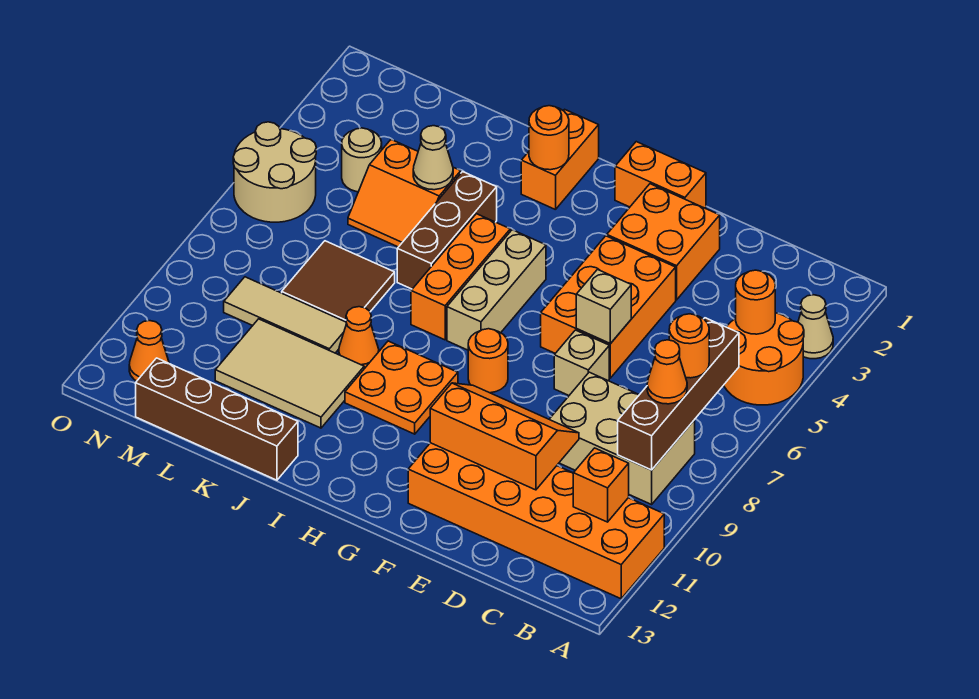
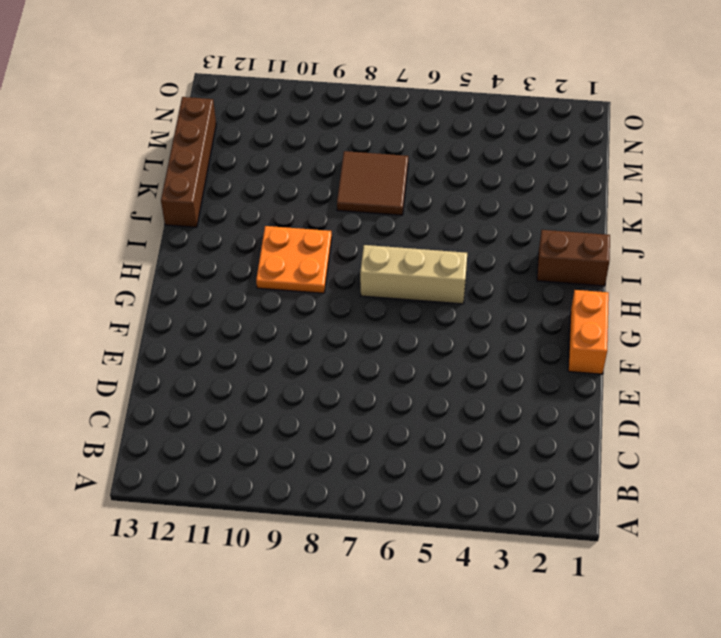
brown brick I1:I2 level 1 -> orange brick I1:I2 level 1
none -> tan cone A3 level 1
none -> orange round brick A4:B5 level 1
none -> orange brick A11:F12 level 1
none -> tan brick B8:D9 level 1

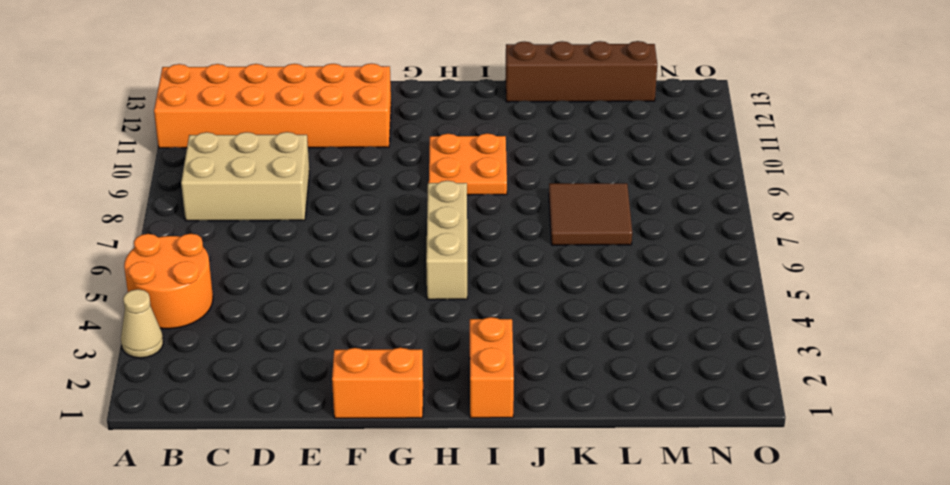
none -> orange brick E2:F3 level 1
none -> orange brick E4:F6 level 1
none -> tan brick E7 level 1
none -> orange round brick G8 level 1

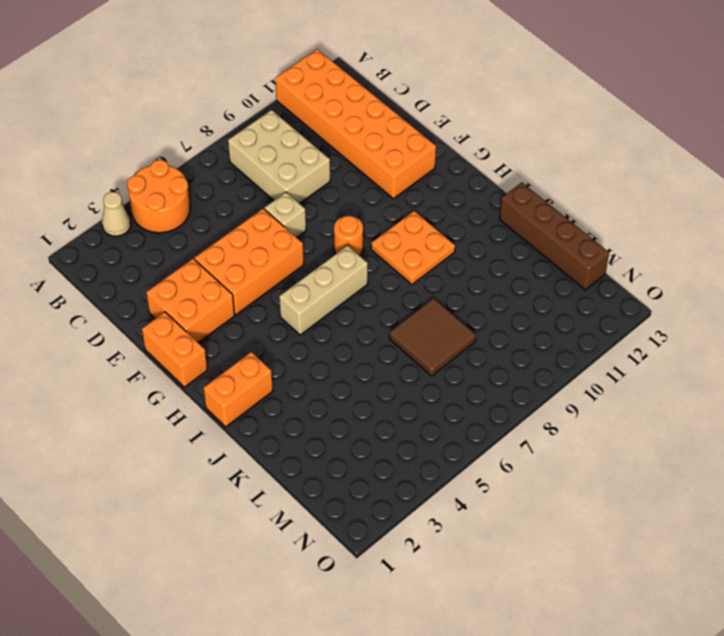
none -> orange brick I5:I7 level 1
none -> brown brick J4:J6 level 1
none -> orange cone J9 level 1
none -> tan tile J10:L11 level 1

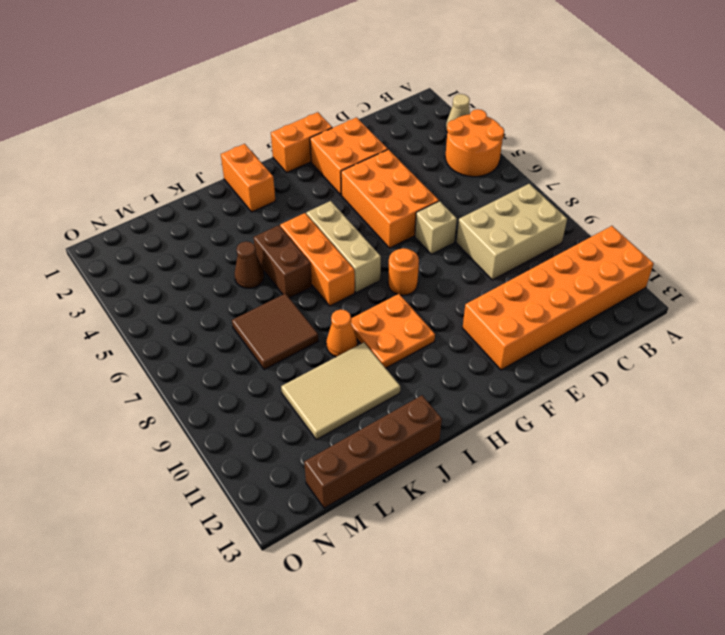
brown brick J5:J6 level 1 -> brown brick J4:J6 level 1
brown cone K5 level 1 -> orange slope K4:L5 level 1 top 4
none -> tan tile K9:M9 level 1
none -> tan round brick M4 level 1
none -> tan round brick N5:O6 level 1
none -> orange cone N12 level 1

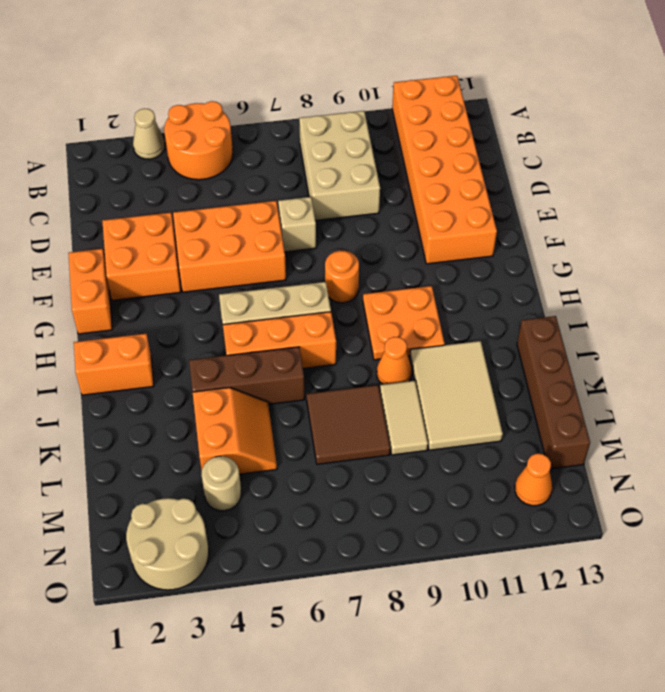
tan tile K9:L9 level 1 -> tan tile K9:M9 level 1
tan round brick N2:O3 level 1 -> tan round brick N5:O6 level 1
none -> orange round brick B4 level 2
none -> brown brick B6:B9 level 2
none -> orange brick B11 level 2
none -> orange slope D10:F11 level 2 top 11

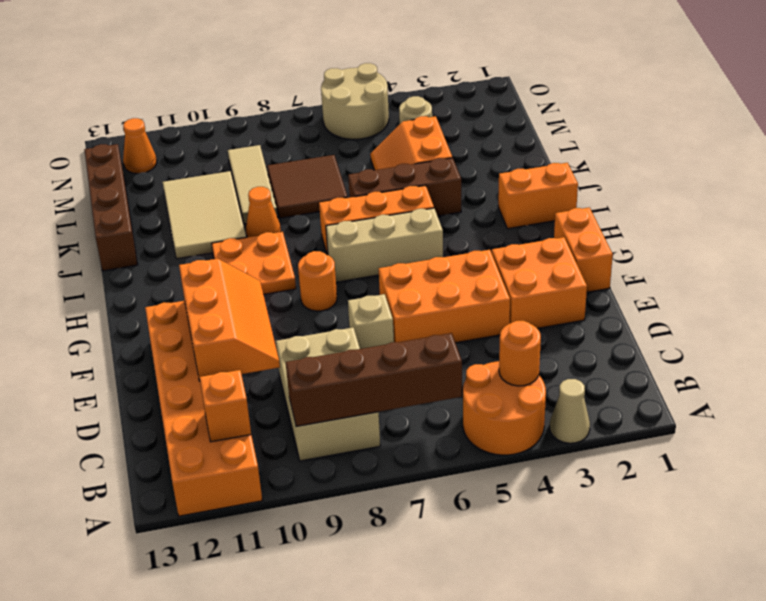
none -> tan brick E6 level 2
none -> orange round brick I2 level 2
none -> tan cone K4 level 2
none -> orange round brick B7 level 3

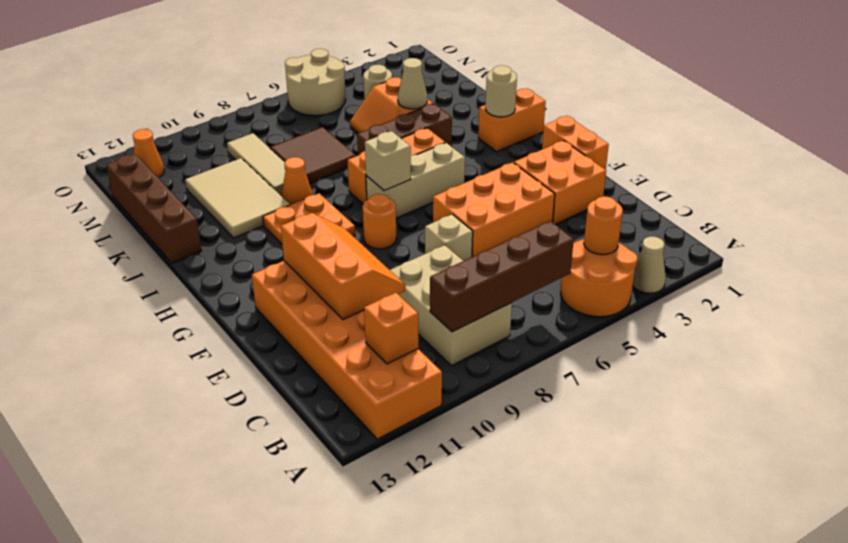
tan brick H7 level 2 -> tan brick E6 level 2
tan round brick I2 level 2 -> orange round brick I2 level 2
none -> orange round brick B7 level 3
none -> orange cone B8 level 3

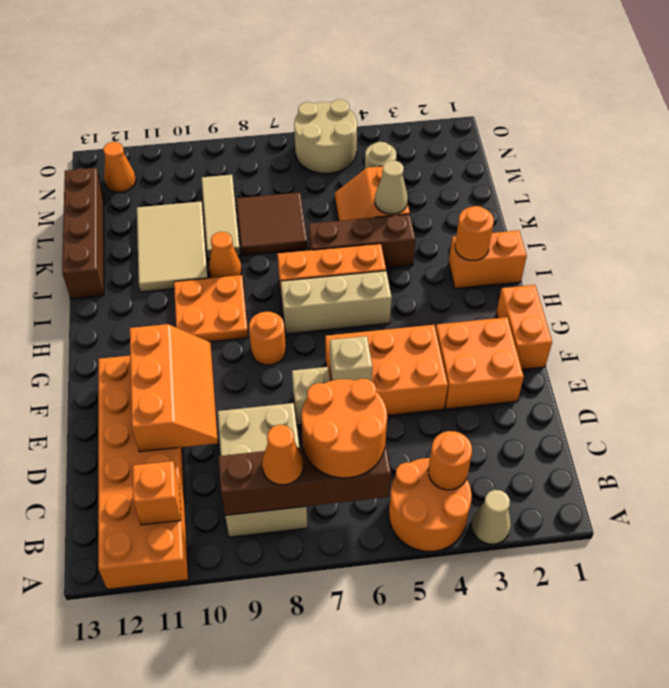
orange round brick B6:C7 level 3 -> orange round brick B7 level 3

